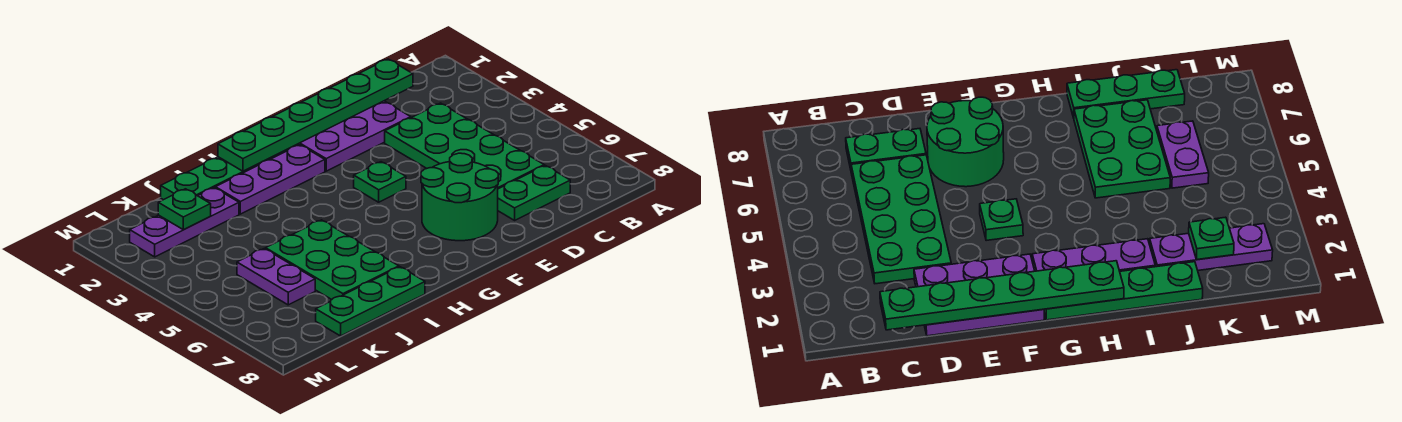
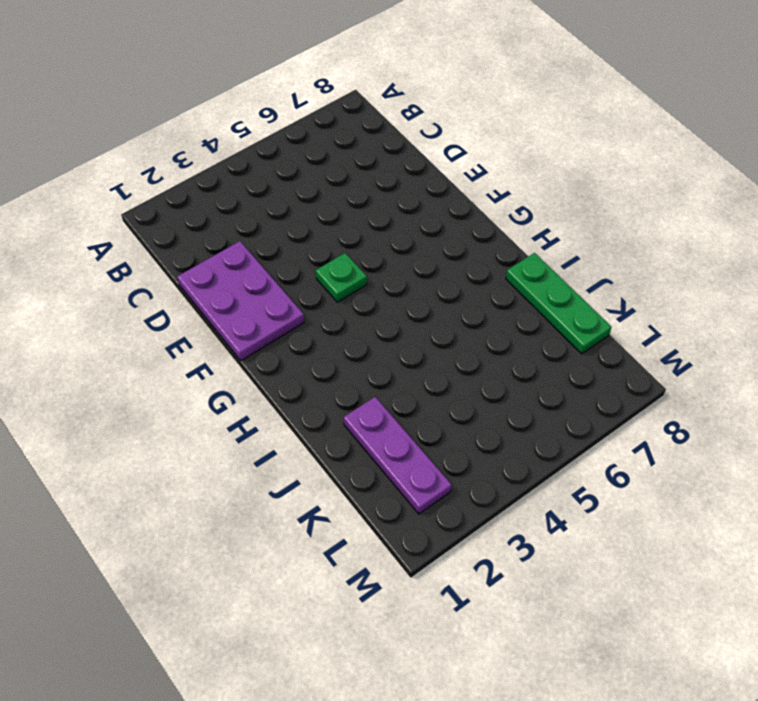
none -> green plate C3:D6 level 1
none -> green plate C7:D7 level 1
none -> green round brick E6:F7 level 1

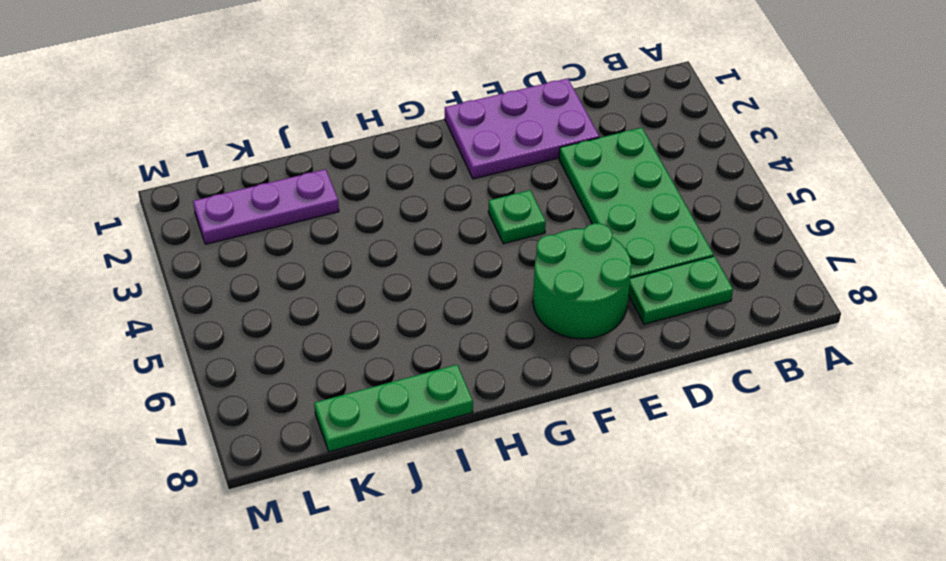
none -> green plate G1:J1 level 1
none -> purple plate G2:I2 level 1
none -> green plate I5:J7 level 1

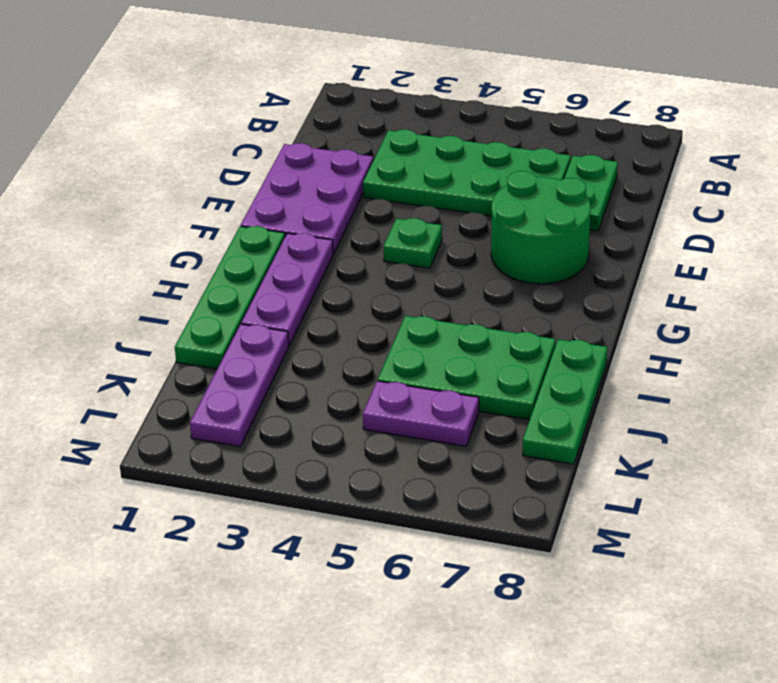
none -> green plate C1:H1 level 2
none -> green plate K2 level 2

